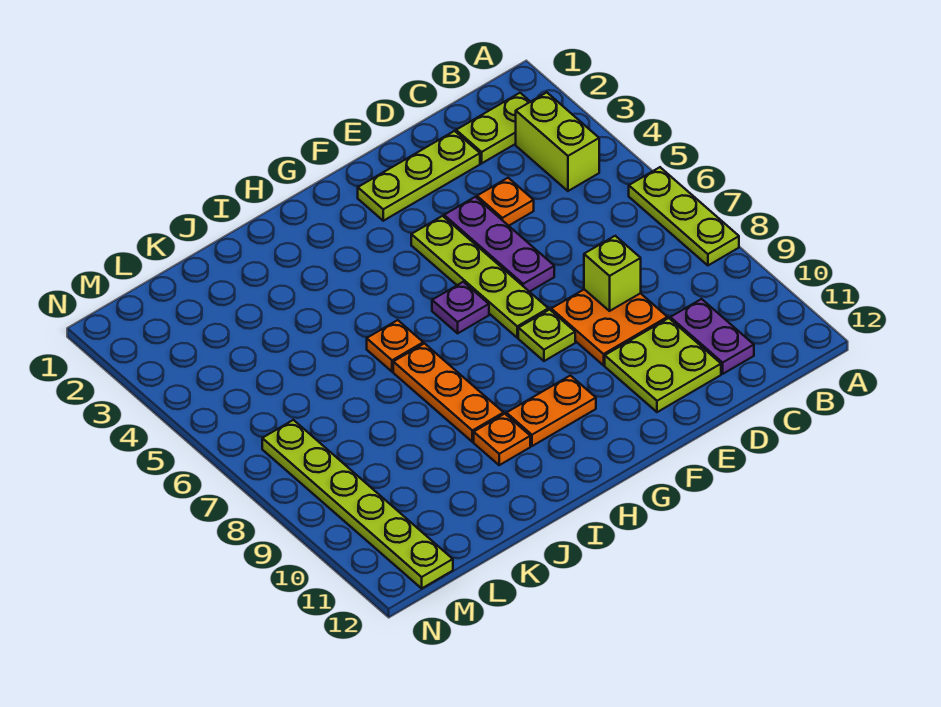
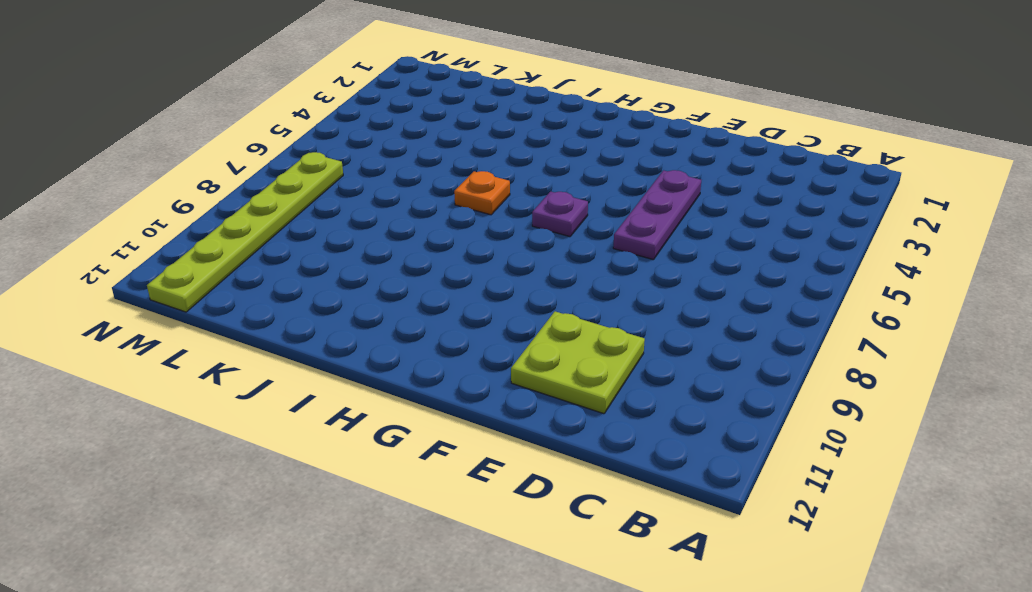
none -> lime plate A6:A8 level 1
none -> lime plate B2:C2 level 1
none -> lime brick B3:B4 level 1

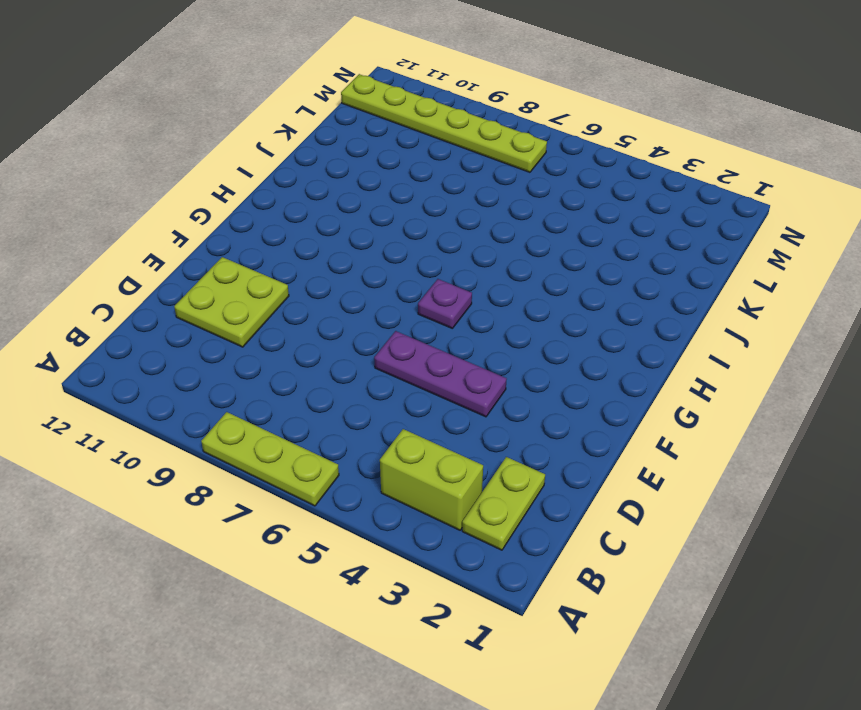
none -> purple plate C10:C11 level 1
none -> lime plate D2:F2 level 1
none -> orange plate D4 level 1

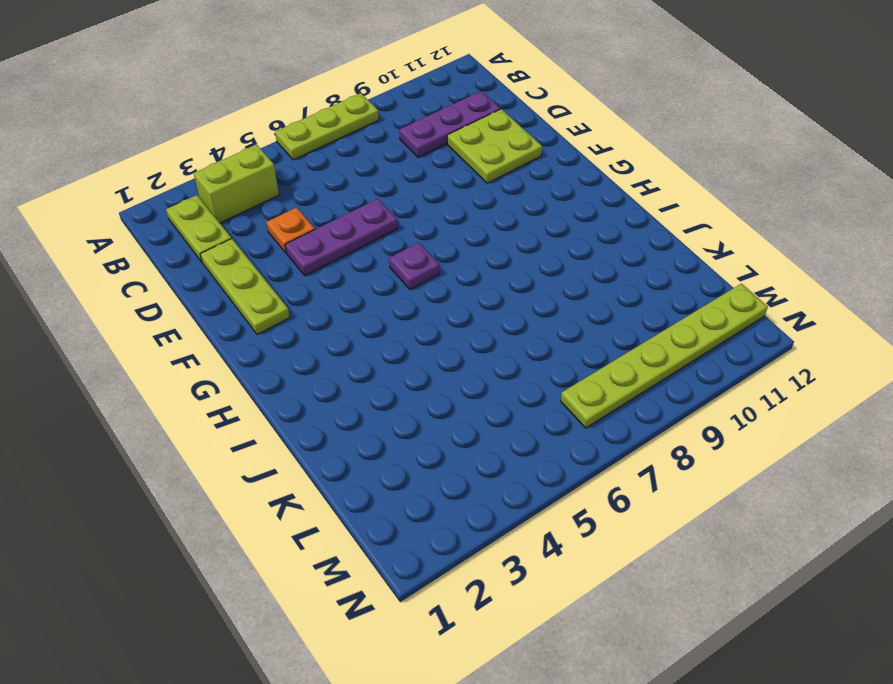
purple plate C9:C11 level 1 -> purple plate C10:C11 level 1
none -> orange plate D8:E9 level 1
none -> lime plate F4:F7 level 1
none -> lime plate F8 level 1

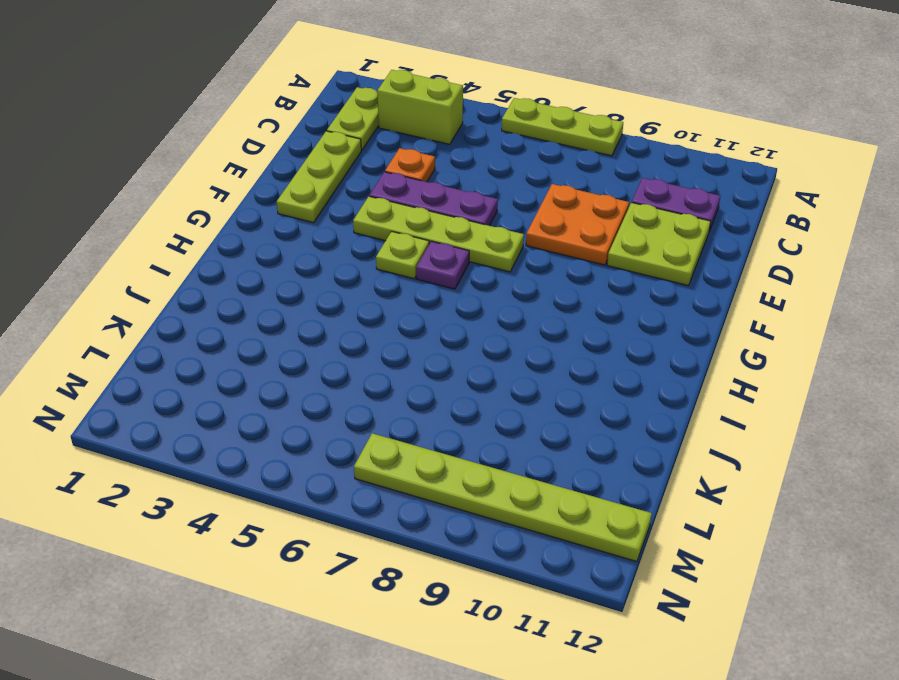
lime plate G5 level 1 -> lime plate F8 level 1
none -> orange plate G10:H10 level 1
none -> orange plate I6 level 1
none -> orange plate I7:I9 level 1

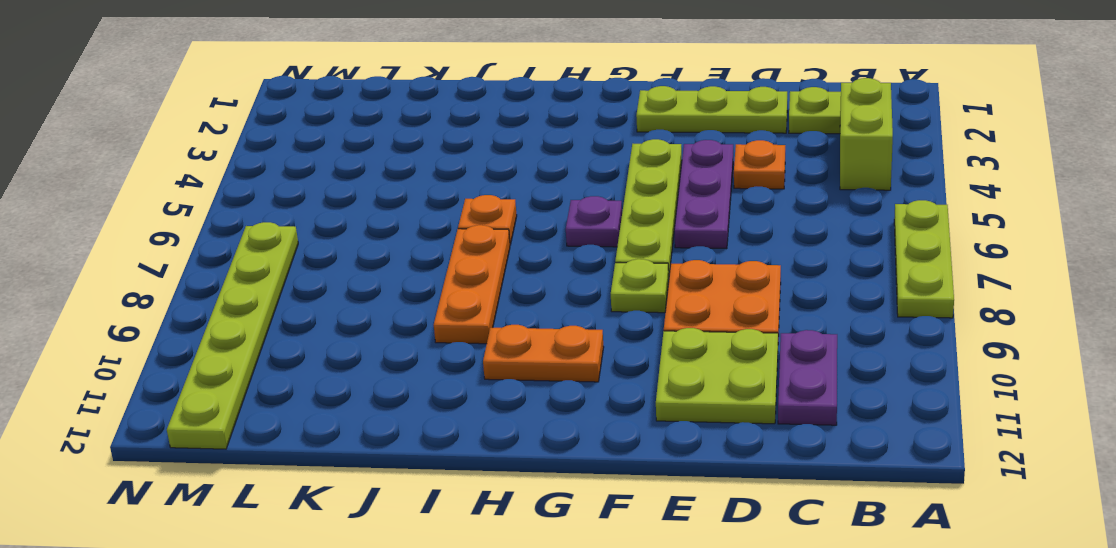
none -> orange plate I10 level 1
none -> lime brick D8 level 2

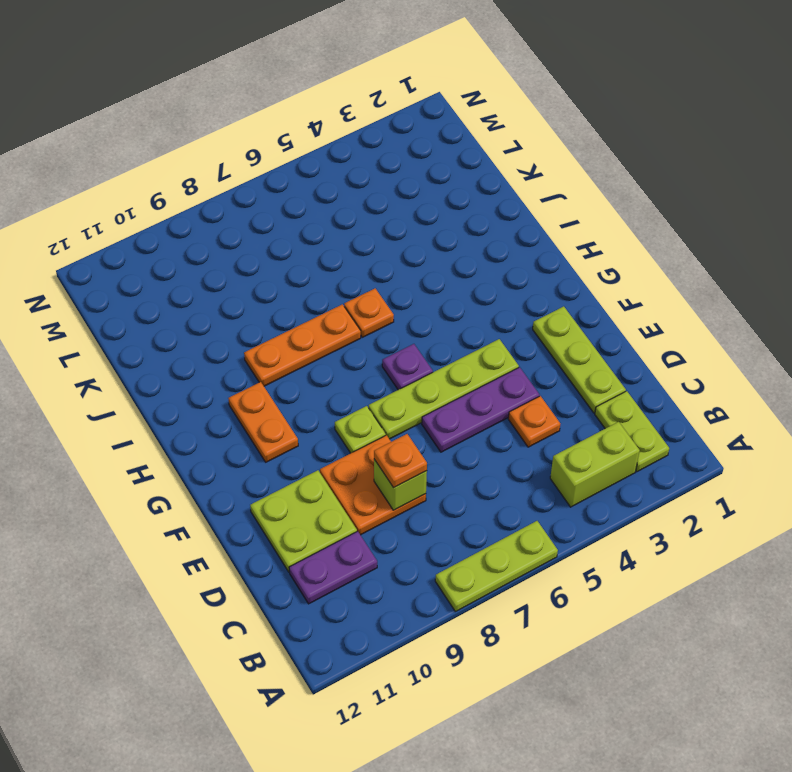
orange plate D8 level 3 -> orange plate I10 level 1
none -> lime plate M7:M12 level 1

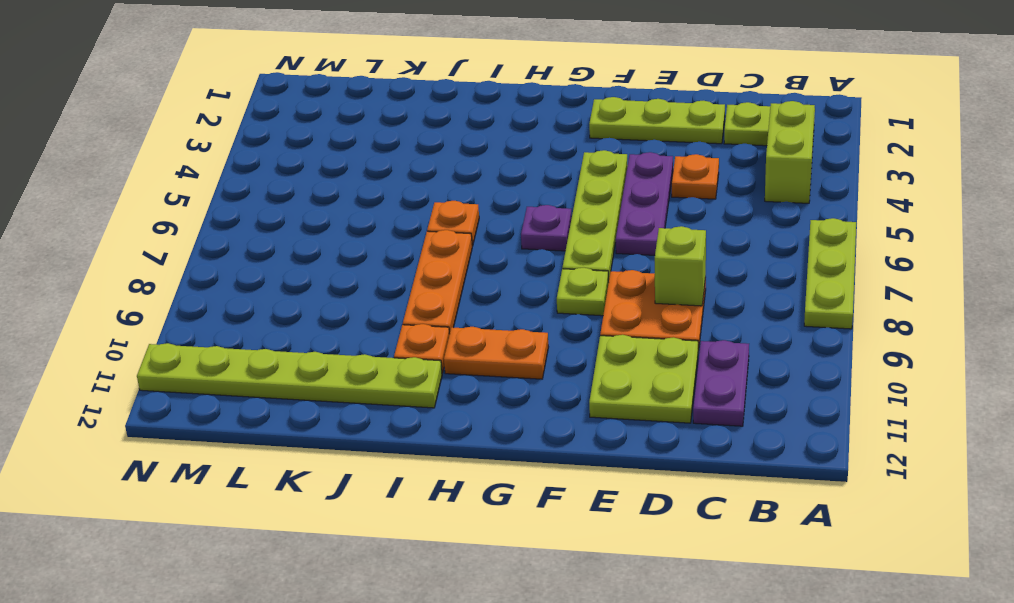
lime plate I11:N11 level 1 -> lime plate M7:M12 level 1

